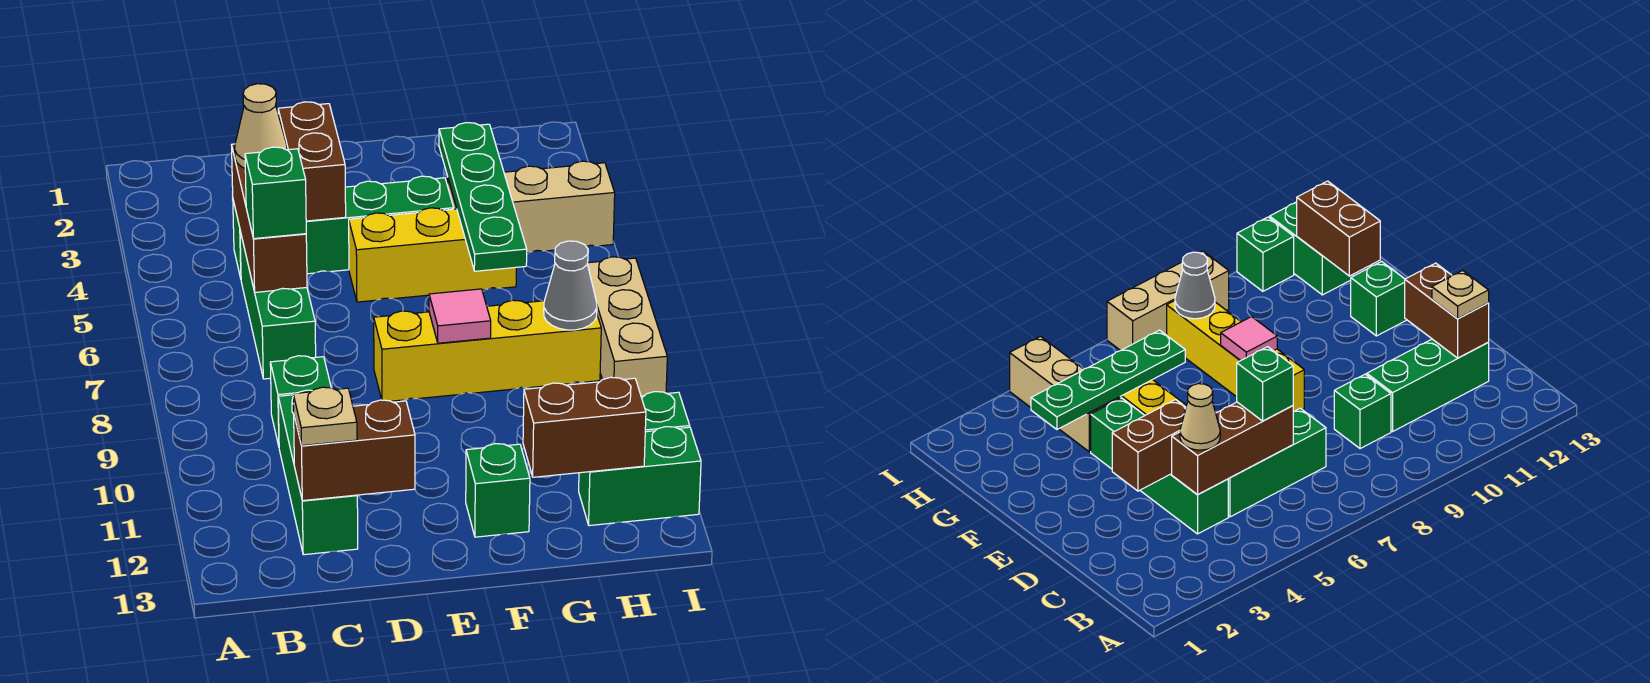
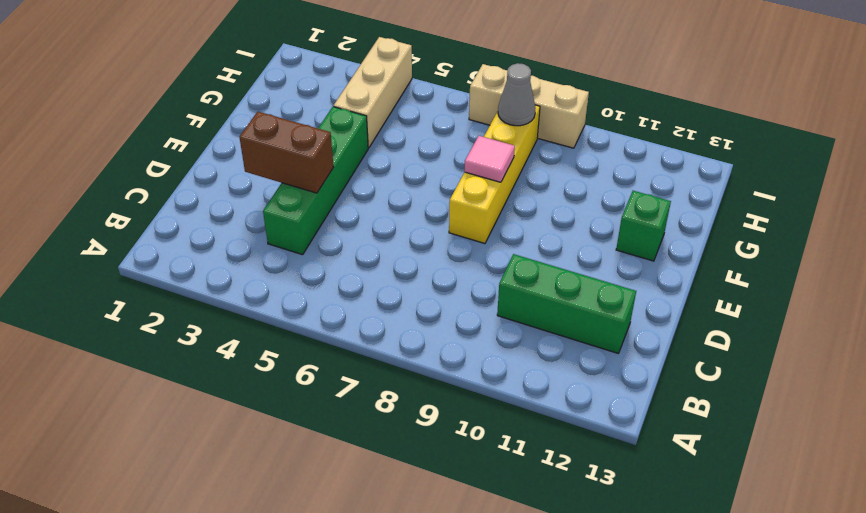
none -> green brick C5:C7 level 1
none -> green brick C9 level 1
none -> yellow brick E5:G5 level 1

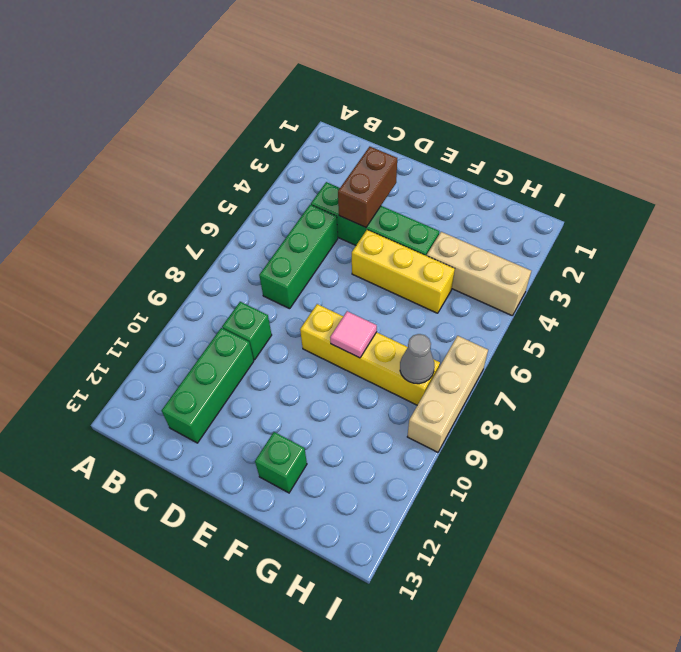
none -> green brick H12:I12 level 1
none -> green brick I11 level 1
none -> brown brick C4:C6 level 2

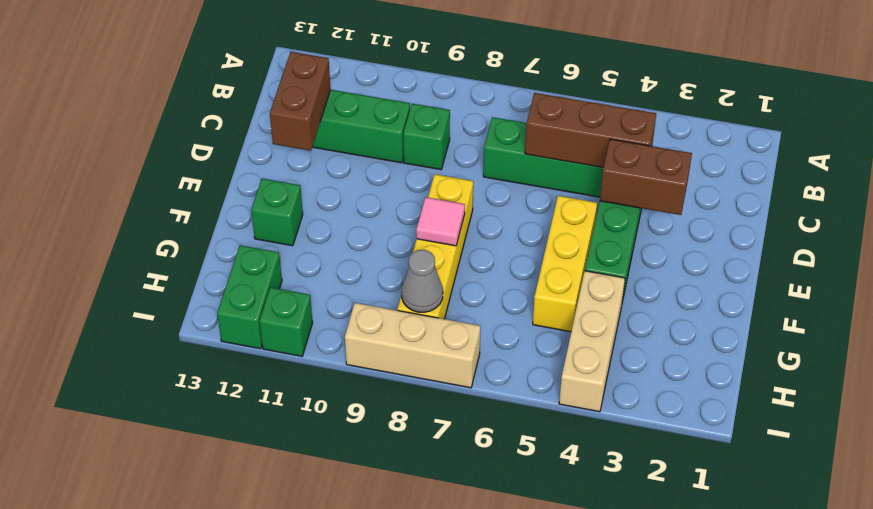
none -> green plate G3:G6 level 2
none -> brown brick G12:H12 level 2
none -> tan cone C4 level 3

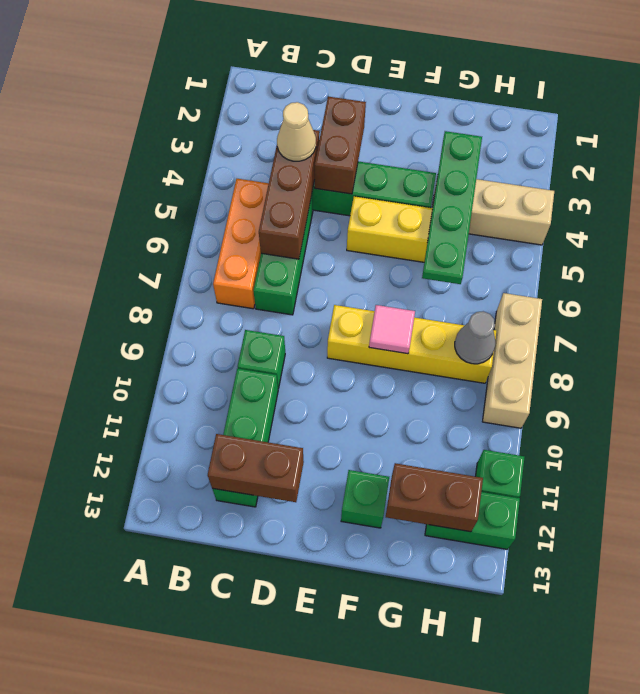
orange brick B5:B7 level 1 -> none
none -> green brick C6 level 3
none -> tan plate C12 level 3

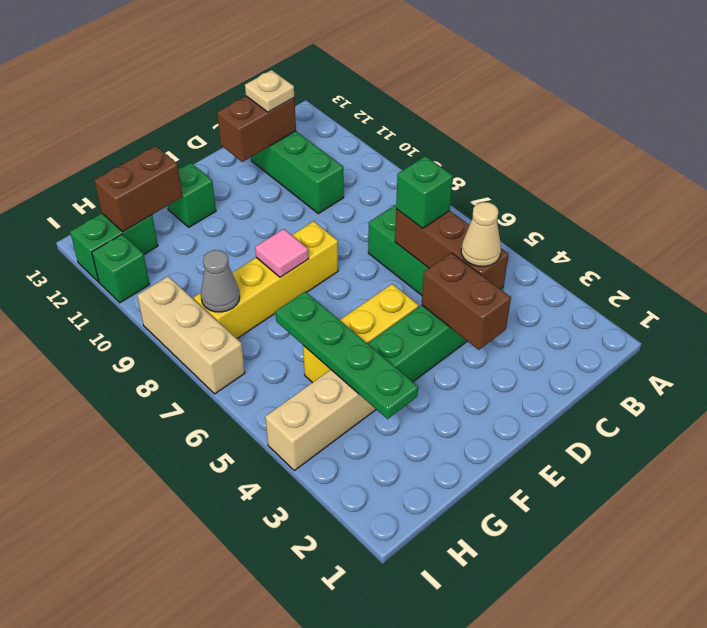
none -> green brick C9 level 1

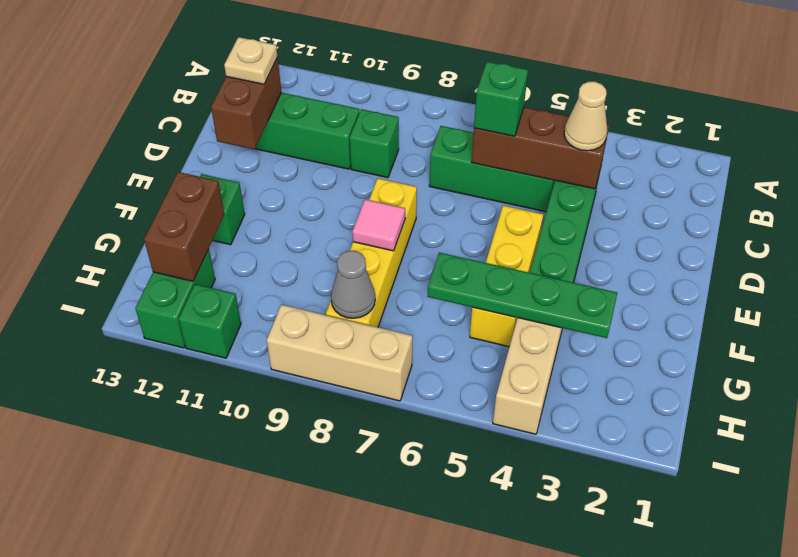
none -> brown brick D3:D4 level 2

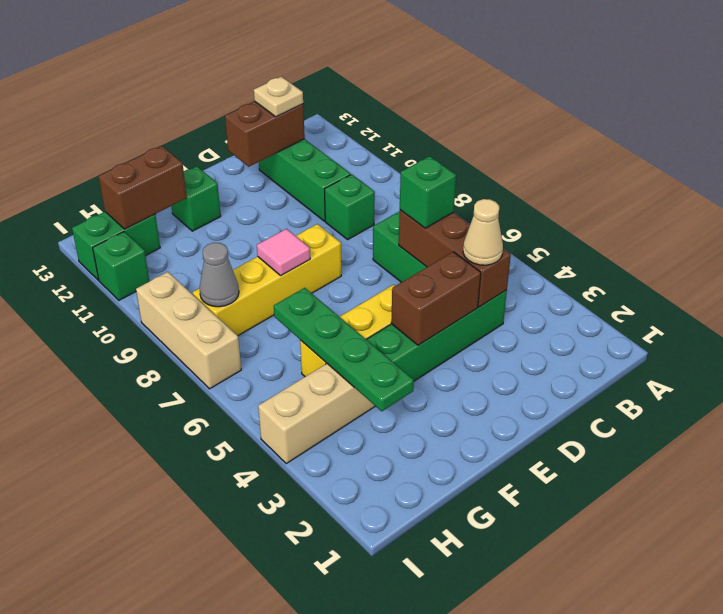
brown brick D4:E4 level 2 -> brown brick D3:D4 level 2

